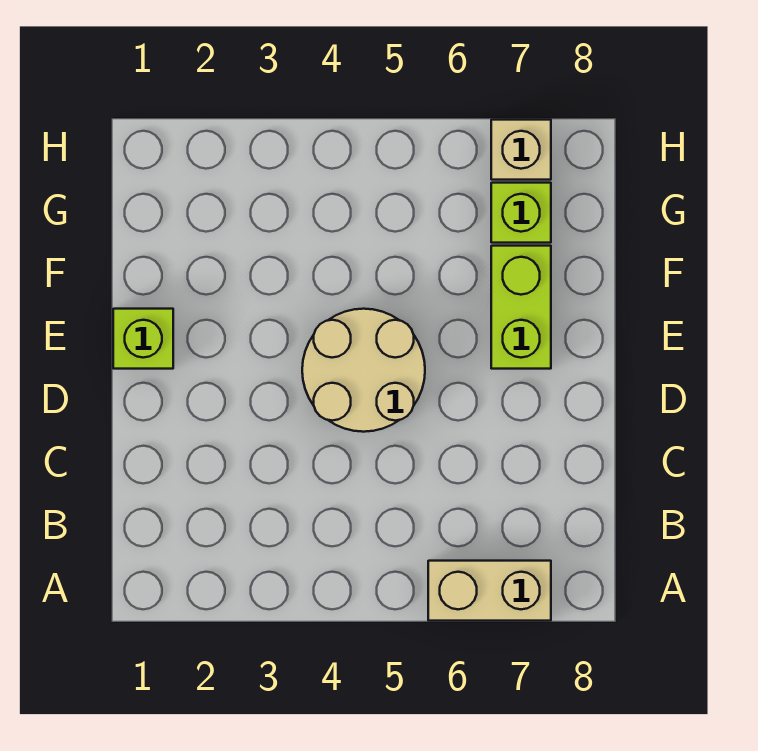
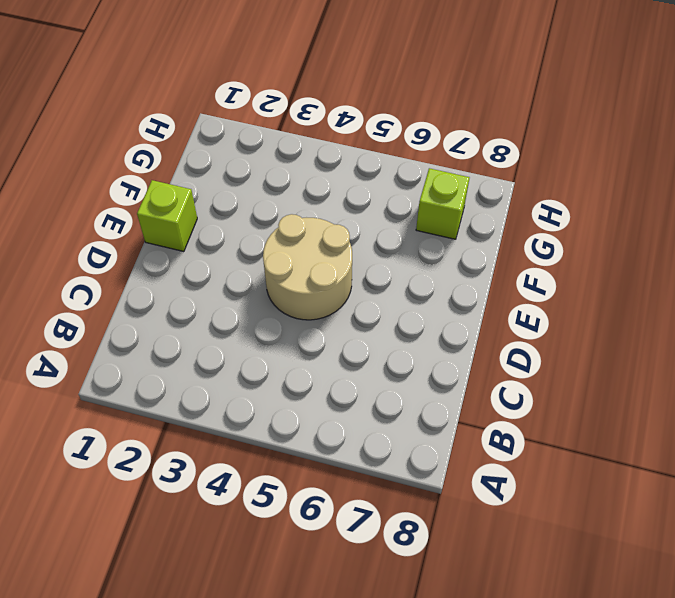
none -> tan brick A6:A7 level 1
none -> lime brick E7:F7 level 1

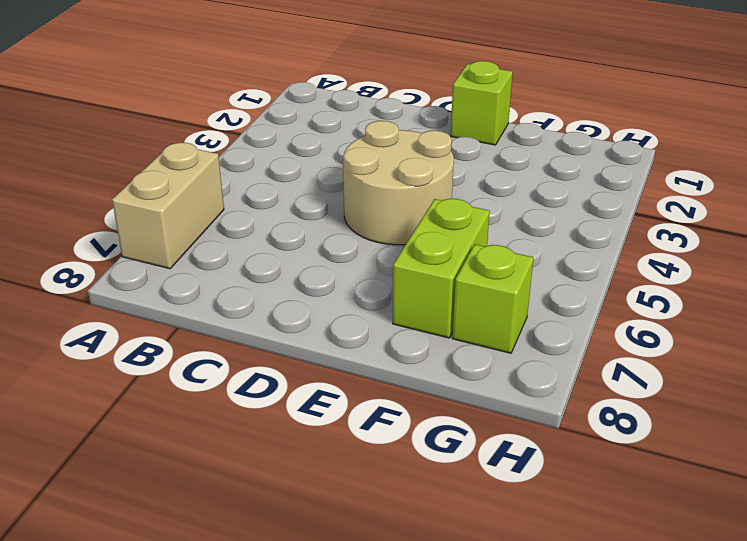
lime brick F6:F7 level 1 -> lime brick E7:F7 level 1
none -> tan brick H7 level 1

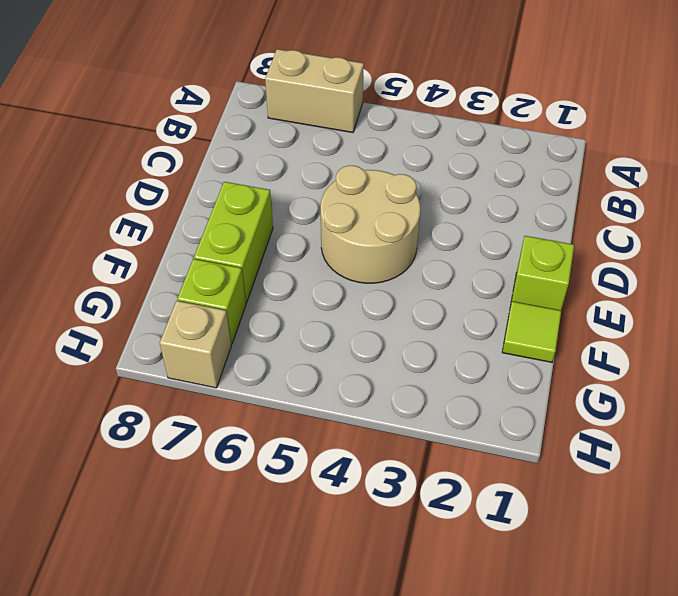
lime tile F1 level 1 -> none

